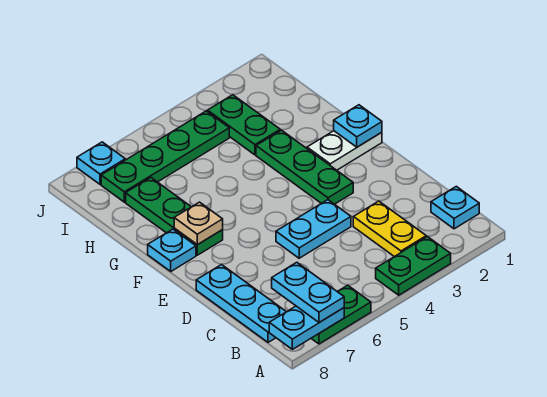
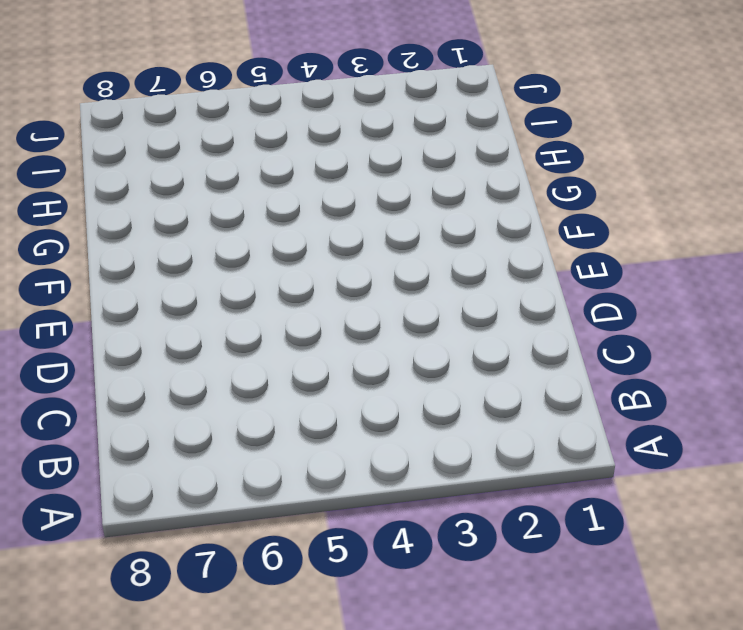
none -> green plate A3:A4 level 1
none -> green plate A6:A7 level 1
none -> cyan plate B1 level 1

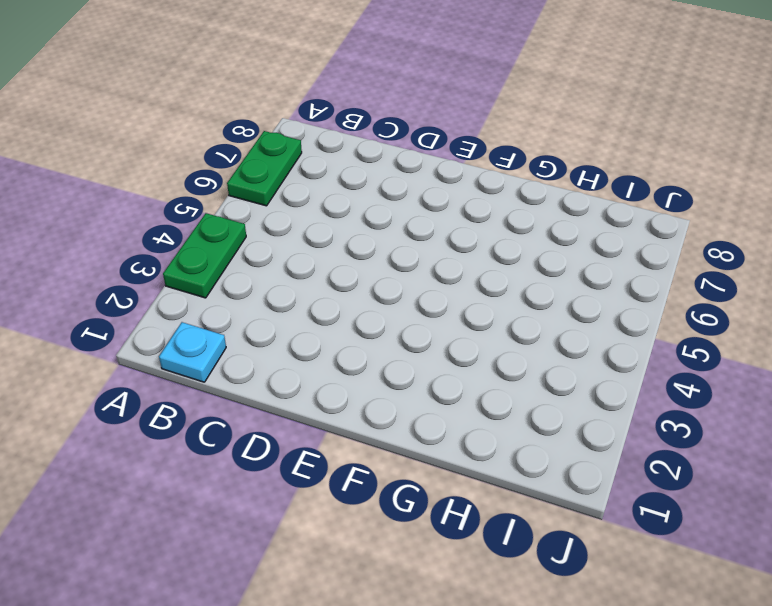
none -> yellow plate B3:C3 level 1
none -> cyan plate B8:D8 level 1
none -> cyan plate D4:D5 level 1

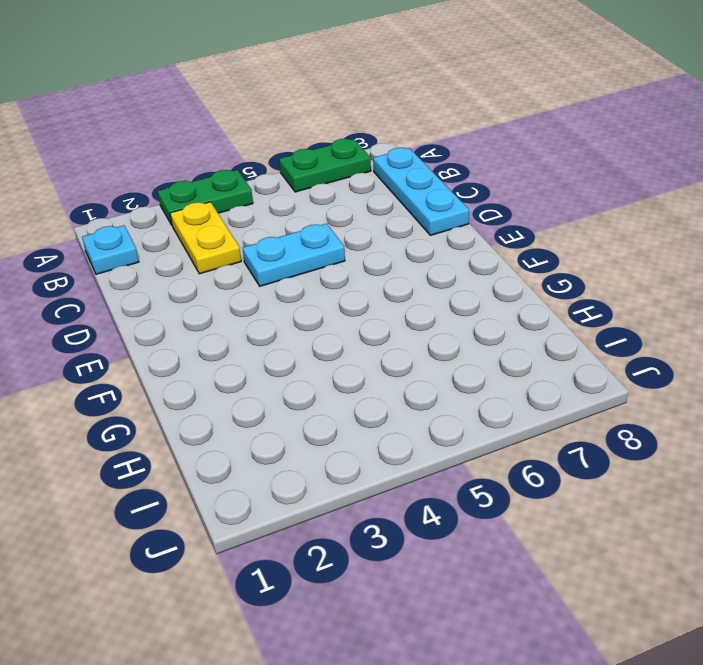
none -> green plate E3:G3 level 1
none -> white plate F1:F2 level 1
none -> green plate F7:H7 level 1

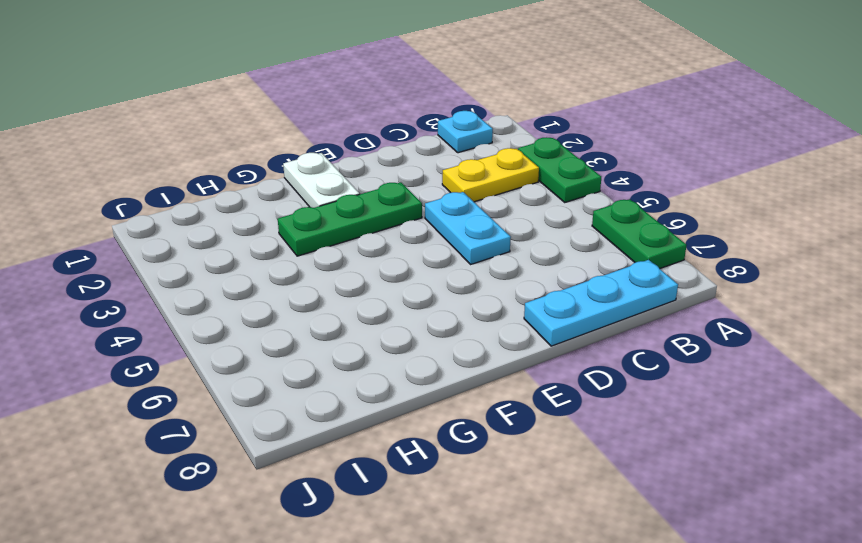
none -> green plate F7:H7 level 1
none -> cyan plate F8 level 1
none -> green plate H3:I3 level 1

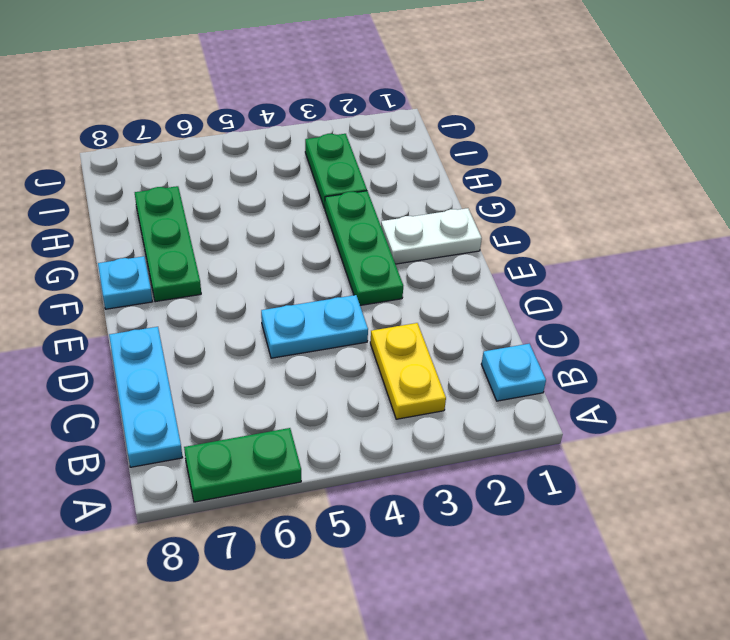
none -> green plate A3:A4 level 1
none -> green plate I4:I7 level 1
none -> cyan plate J7 level 1

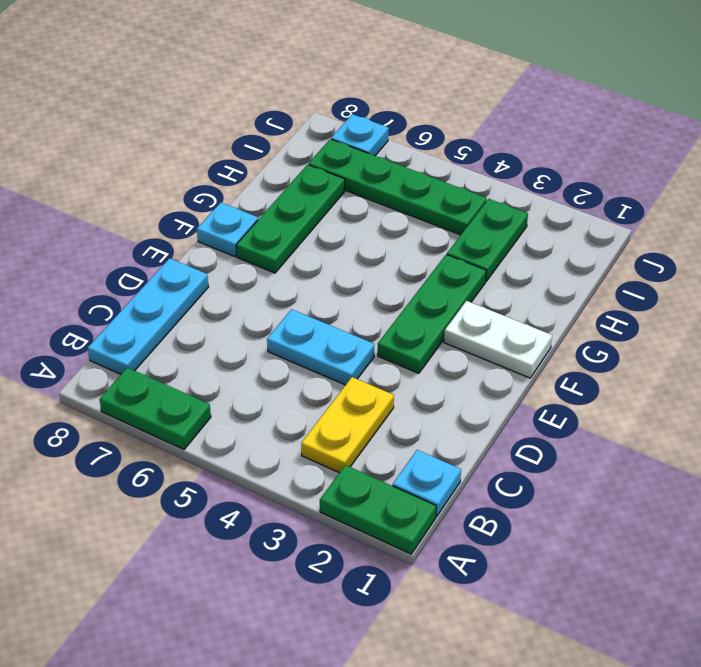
green plate A1:A2 level 1 -> green plate A3:A4 level 1
none -> cyan plate A7:A8 level 2
none -> cyan plate F1 level 2
none -> tan plate F7 level 2

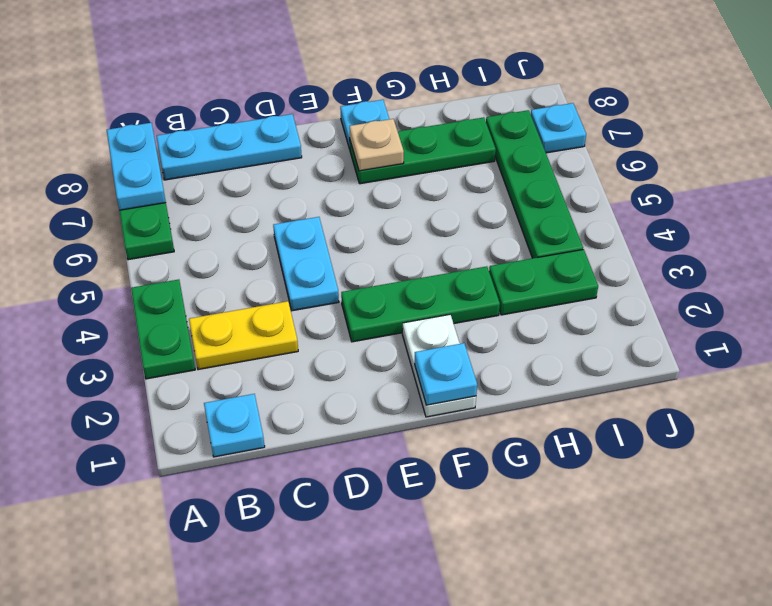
none -> cyan plate A7:B7 level 3

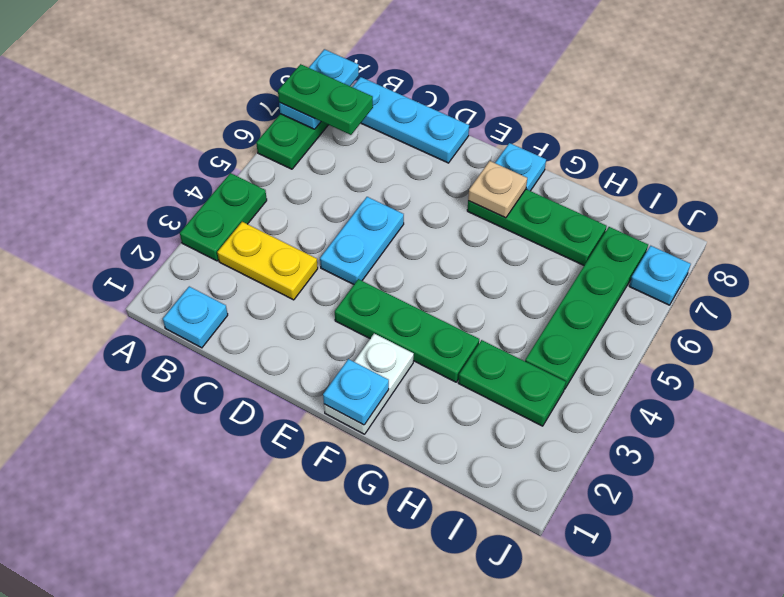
green plate A7:B7 level 3 -> cyan plate A7:B7 level 3

